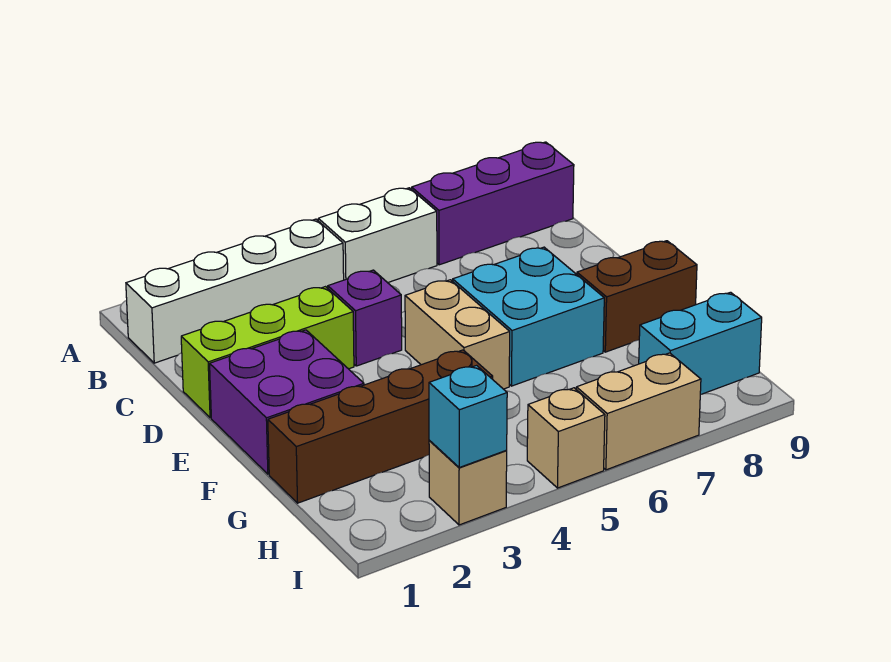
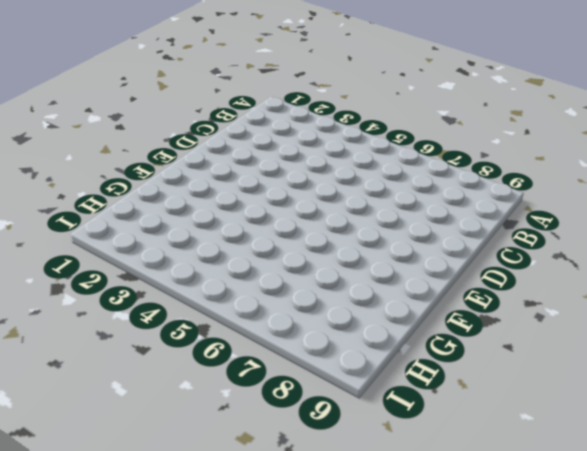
none -> white brick B1:B4 level 1
none -> white brick B5:B6 level 1
none -> purple brick B7:B9 level 1

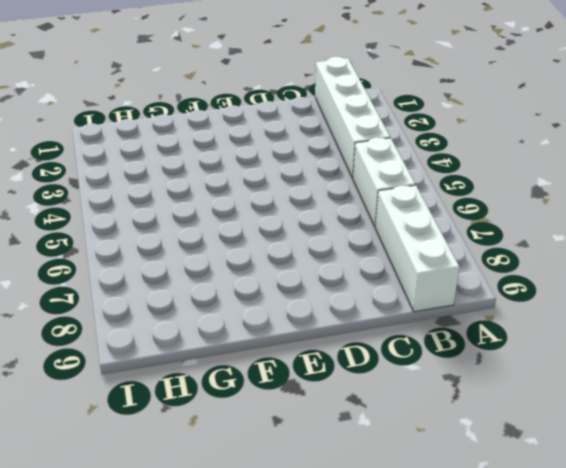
white brick B7:B9 level 1 -> purple brick B7:B9 level 1
none -> lime brick D1:D3 level 1
none -> purple brick D4 level 1
none -> purple brick E1:F2 level 1

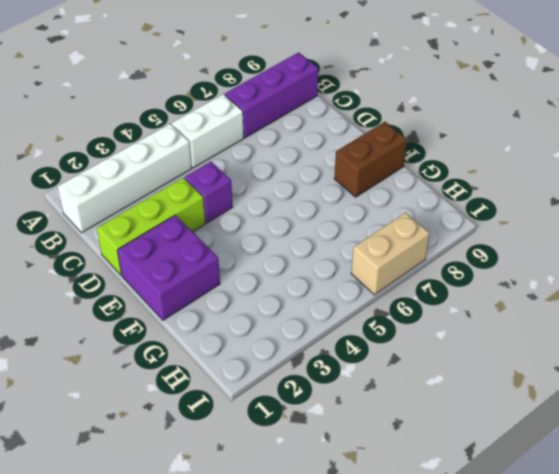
none -> tan brick E5:F5 level 1
none -> cyan brick E6:F7 level 1
none -> brown brick G1:G4 level 1

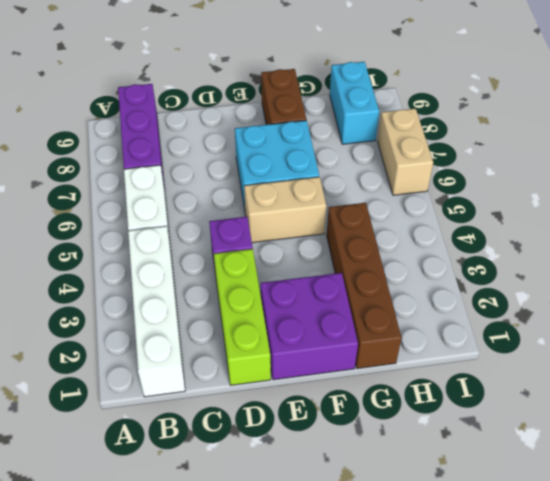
none -> tan brick I3 level 1
none -> tan brick I5 level 1
none -> cyan brick I3 level 2

